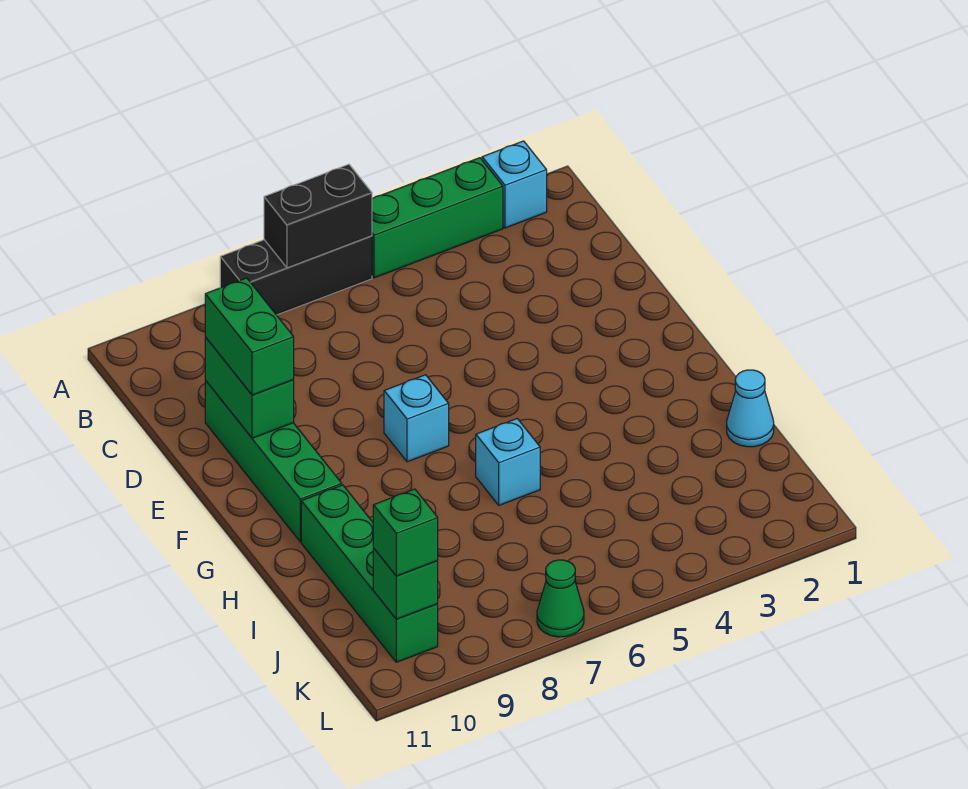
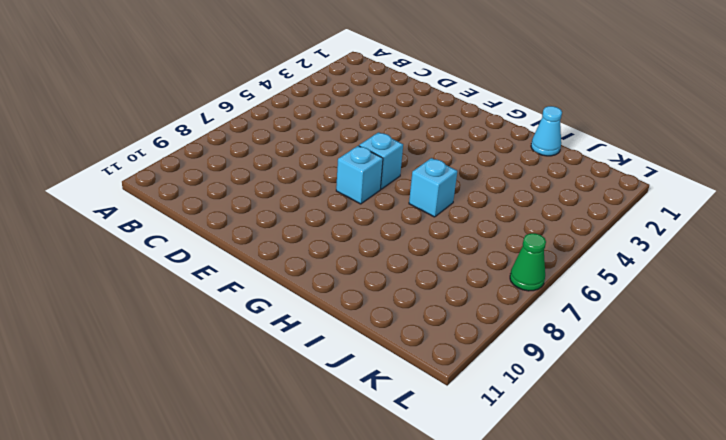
cyan brick F6 level 1 -> cyan brick A2 level 1
none -> green brick A3:A5 level 1
none -> black brick A6:A8 level 1
none -> green brick D10:G10 level 1

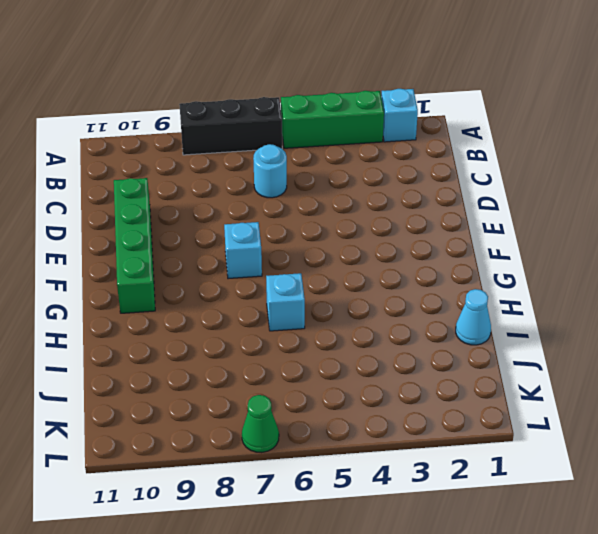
cyan round brick C6 level 1 -> none
none -> green brick H10:K10 level 1
none -> black brick A6:A7 level 2
none -> green brick D10:E10 level 2

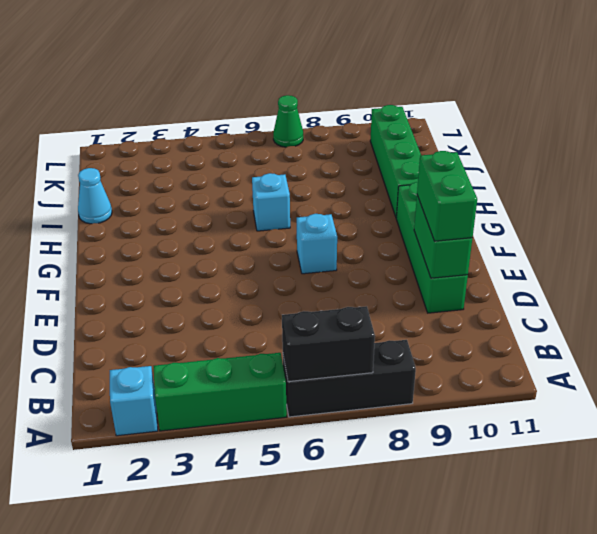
none -> green brick K10 level 2
none -> green brick K10 level 3

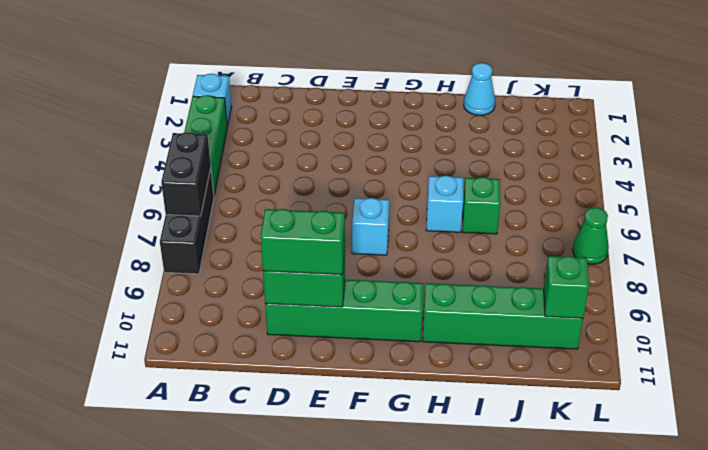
green brick I6 level 1 -> green brick K10 level 3

